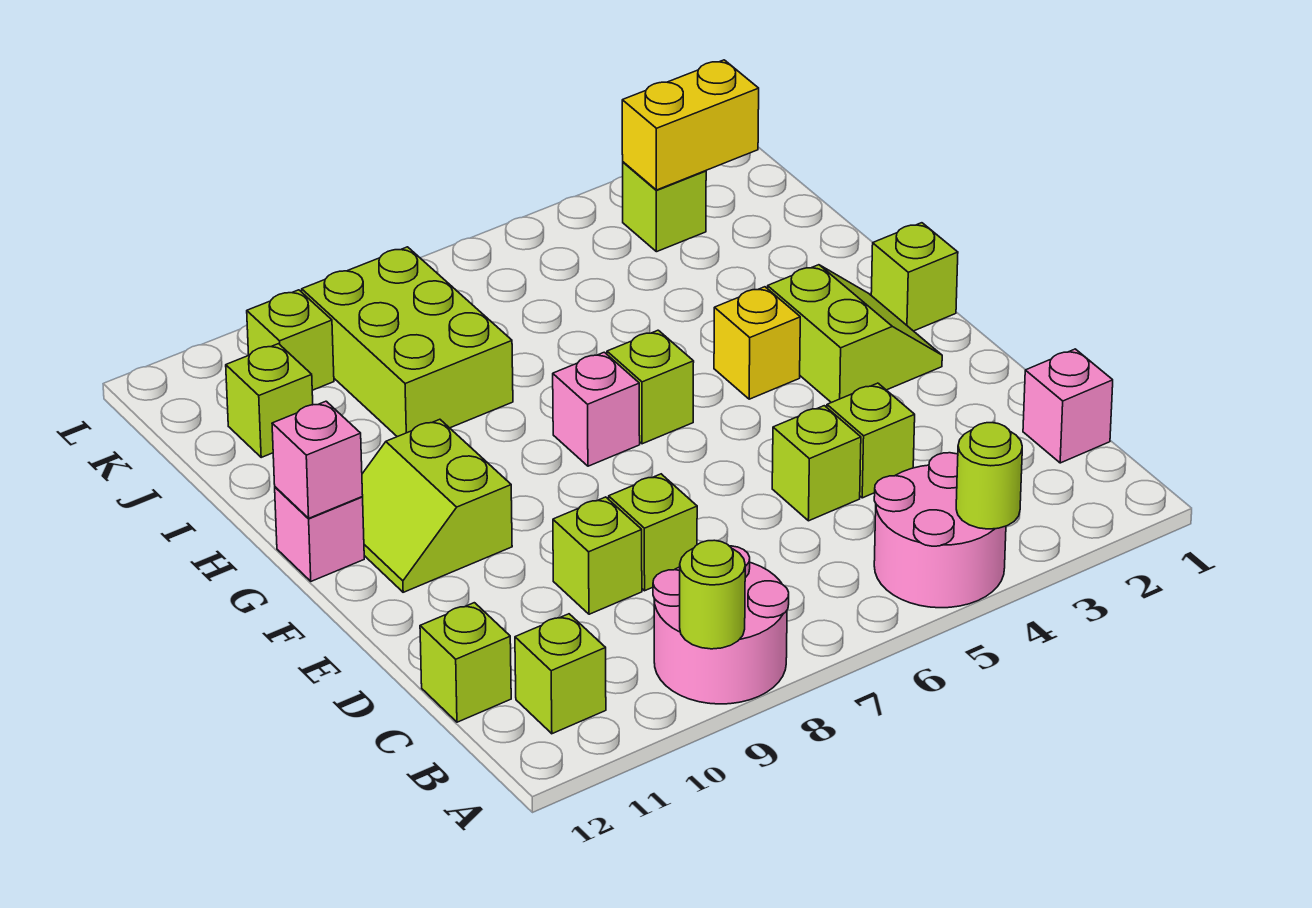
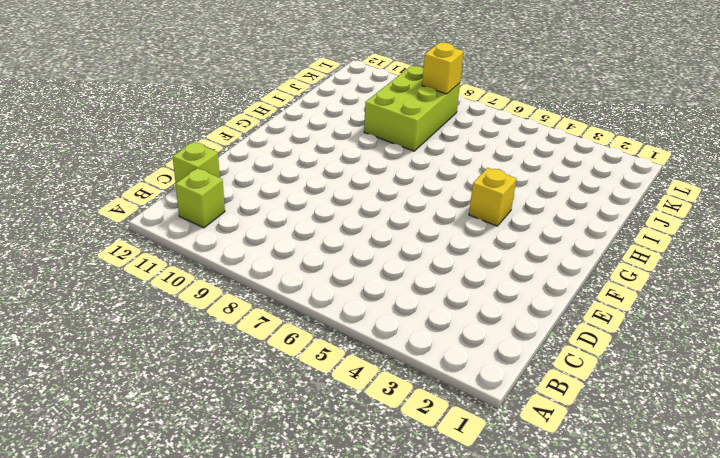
yellow brick K8 level 2 -> none
none -> pink round brick A4:B5 level 1
none -> pink round brick A8:B9 level 1
none -> pink brick C1 level 1

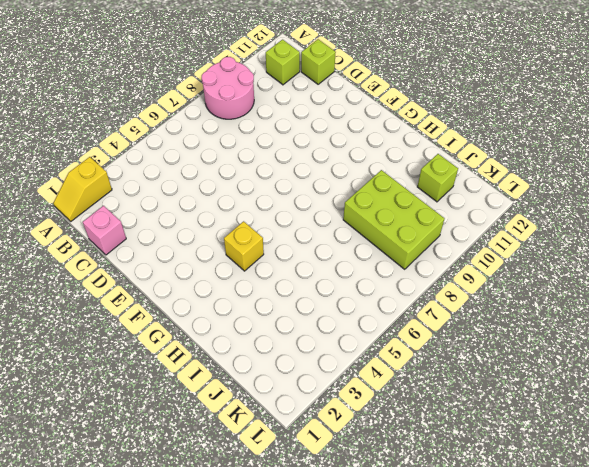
yellow slope A1:A2 level 1 top 2 -> none
none -> pink round brick A4:B5 level 1
none -> lime brick D4 level 1
none -> lime brick D5 level 1

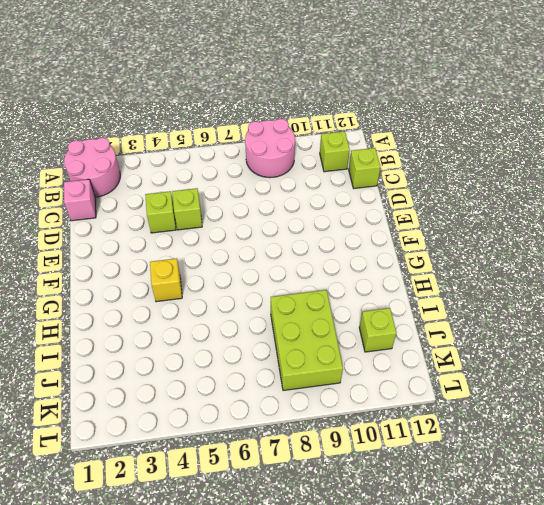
pink round brick A1:B2 level 1 -> pink round brick A4:B5 level 1
none -> lime brick D8 level 1
none -> lime brick D9 level 1
none -> lime slope F2:G3 level 1 top 3

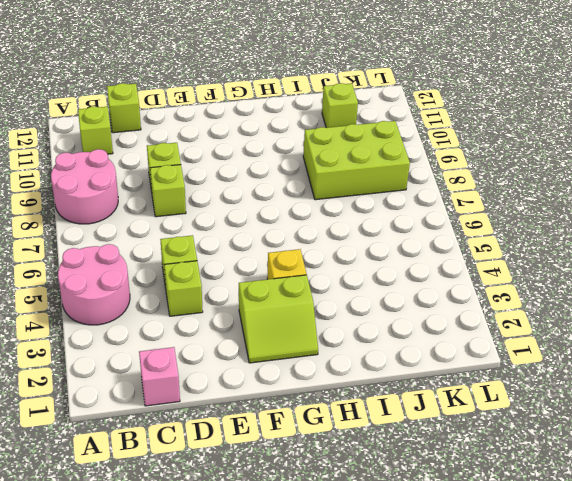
none -> lime slope F10:G11 level 1 top 10
none -> lime brick G1 level 1
none -> lime brick G6 level 1

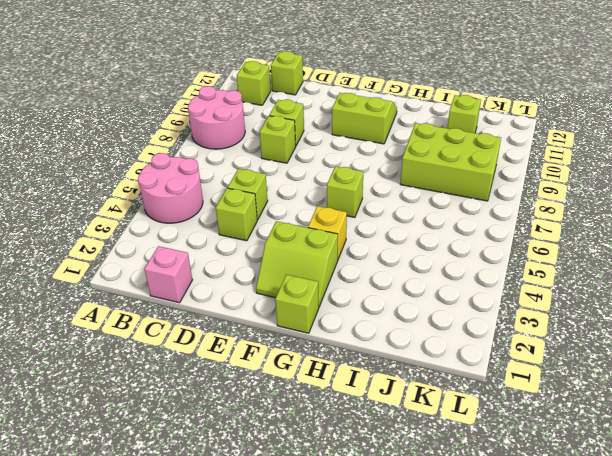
none -> pink brick G7 level 1
none -> pink brick G12 level 1
none -> lime brick K3 level 1

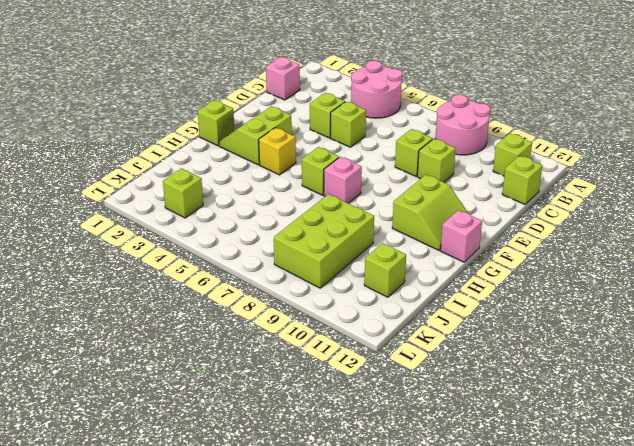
none -> lime brick K10 level 1
none -> lime round brick A4 level 2
none -> lime round brick A9 level 2

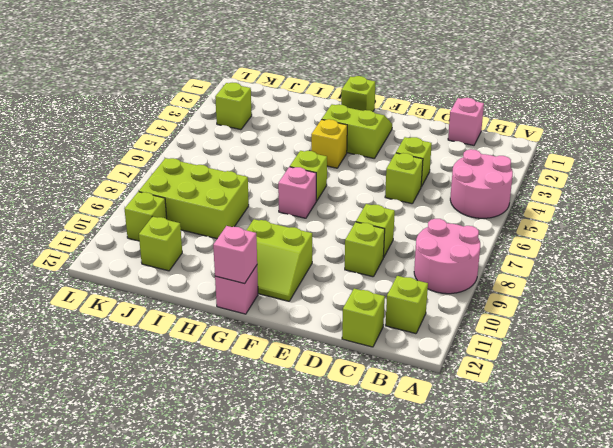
none -> lime round brick A4 level 2
none -> lime round brick A9 level 2
none -> yellow brick K2:K3 level 2

